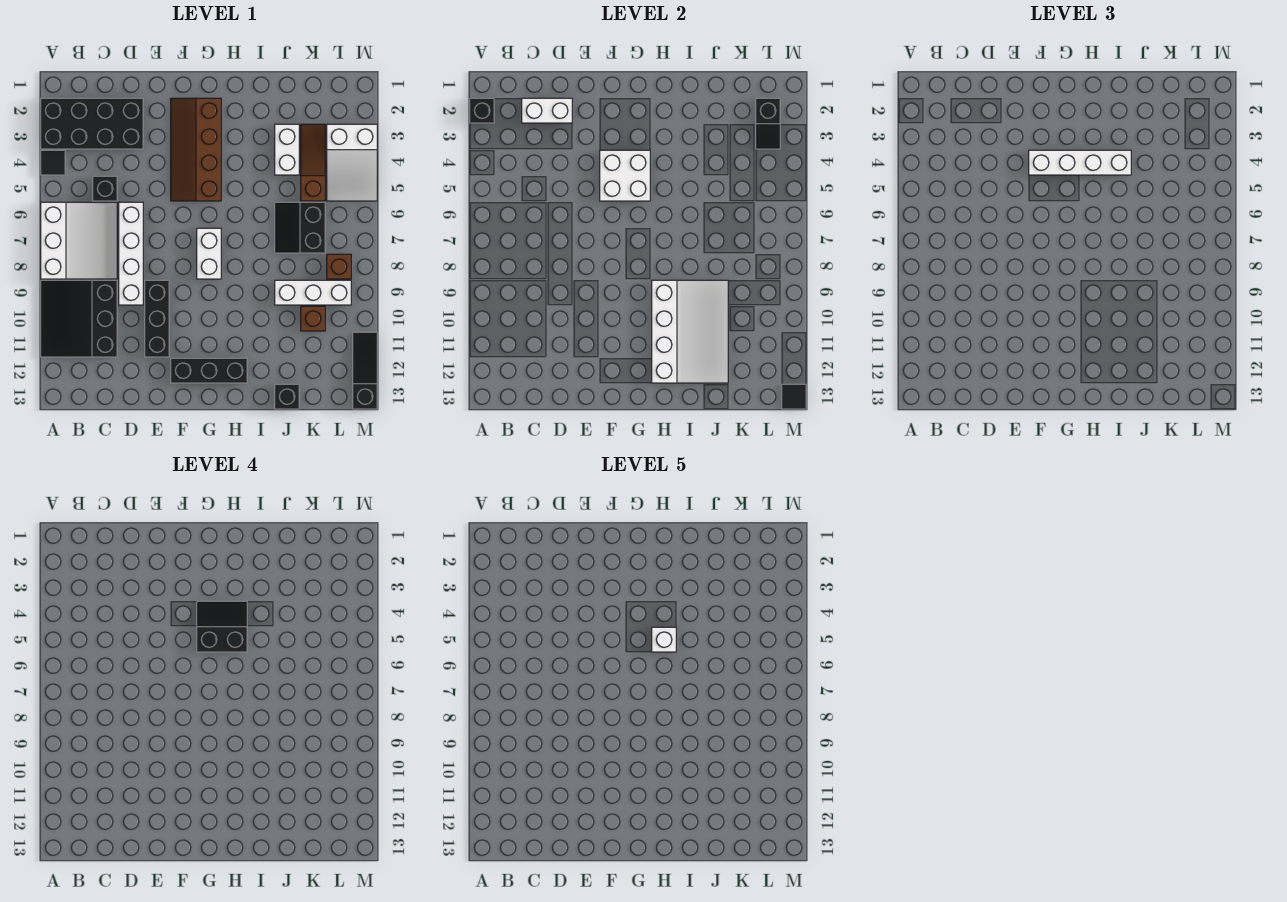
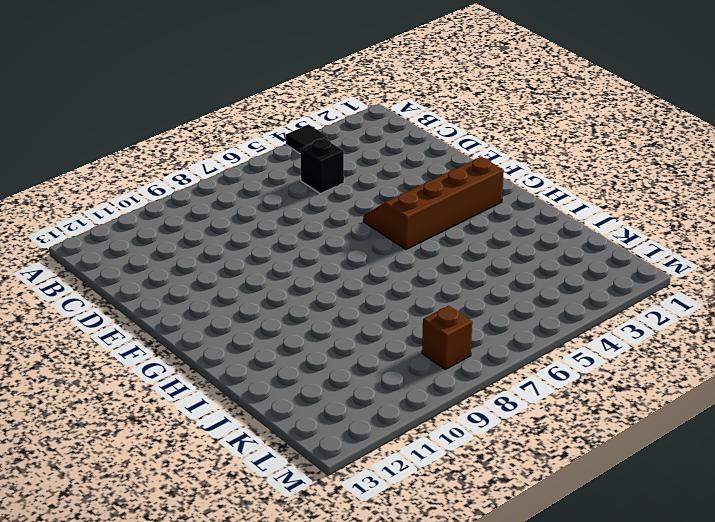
none -> black brick A2:D3 level 1
none -> white slope A6:C8 level 1 top A
none -> black slope A9:C11 level 1 top C

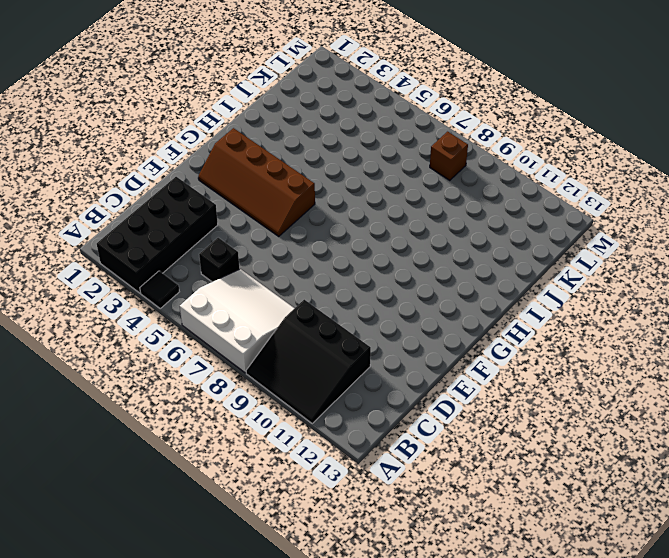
none -> white brick D6:D9 level 1
none -> black brick E9:E11 level 1
none -> black brick F12:H12 level 1

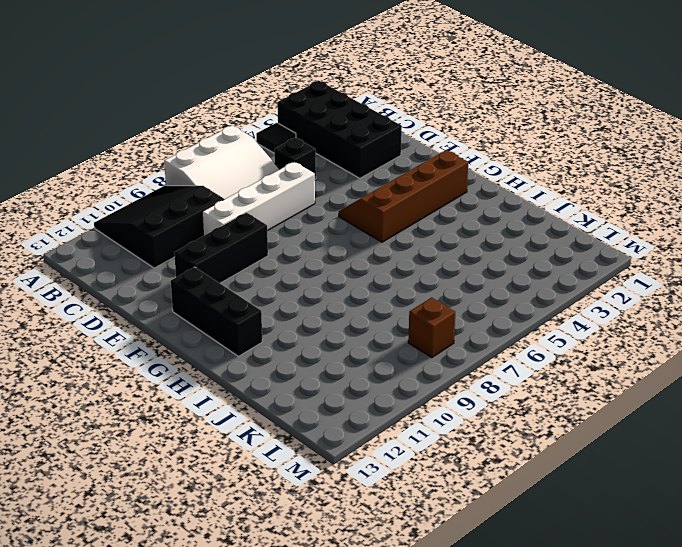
none -> white brick G7:G8 level 1
none -> white brick J3:J4 level 1
none -> black slope J6:K7 level 1 top K

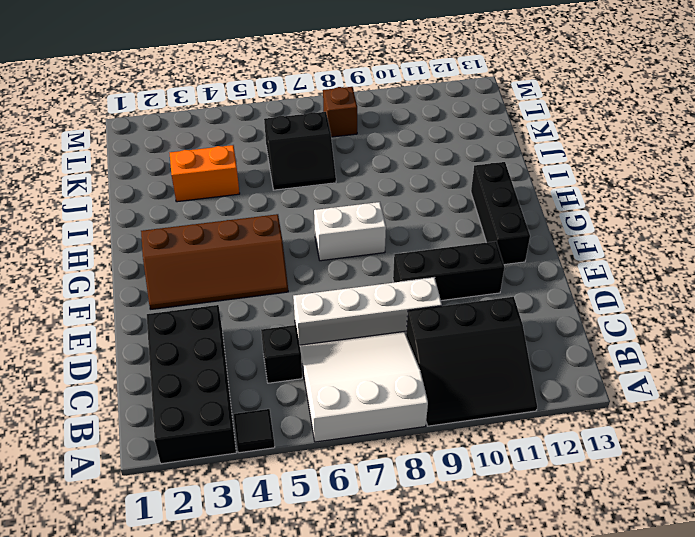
orange brick J3:J4 level 1 -> white brick J3:J4 level 1
none -> white brick J9:L9 level 1
none -> black brick J13 level 1
none -> brown slope K3:K5 level 1 top 5

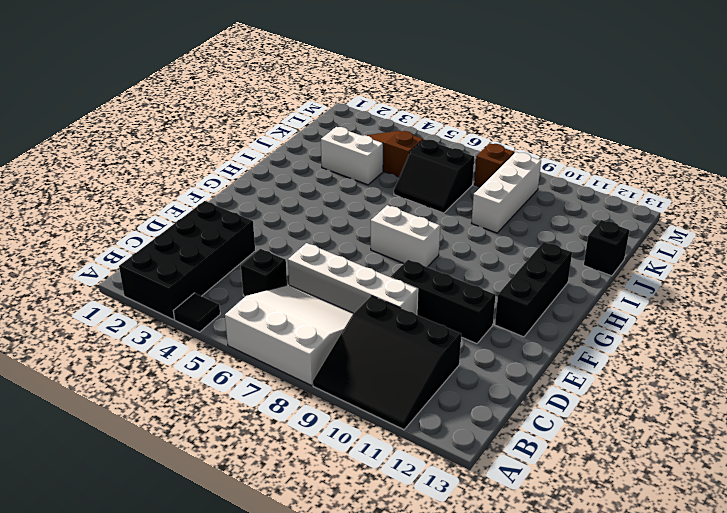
none -> brown slope F2:G5 level 1 top G
none -> brown brick K10 level 1
none -> white slope L3:M5 level 1 top 3

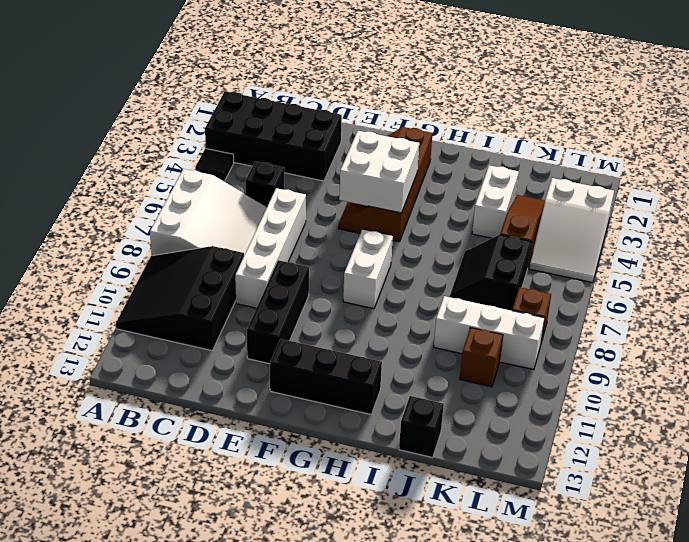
none -> black slope M11:M13 level 1 top 13
none -> black brick A2 level 2
none -> white brick C2:D2 level 2

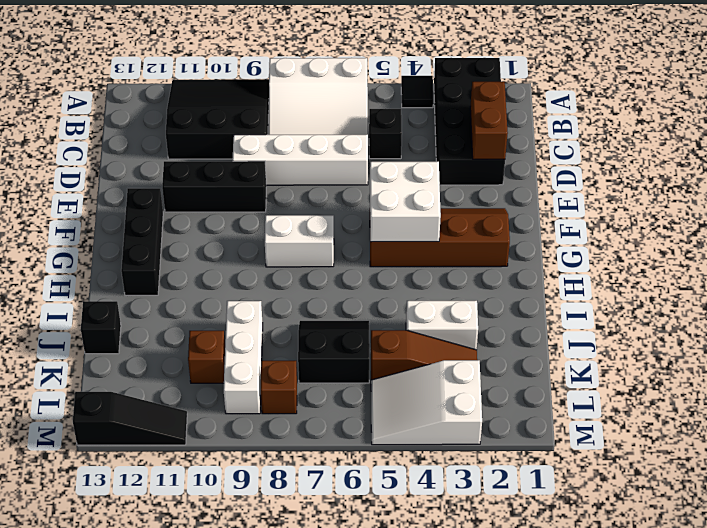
brown brick C2:D2 level 2 -> white brick C2:D2 level 2
none -> black brick A2 level 2
none -> white slope H9:J12 level 2 top H
none -> black slope L2:L3 level 2 top 2

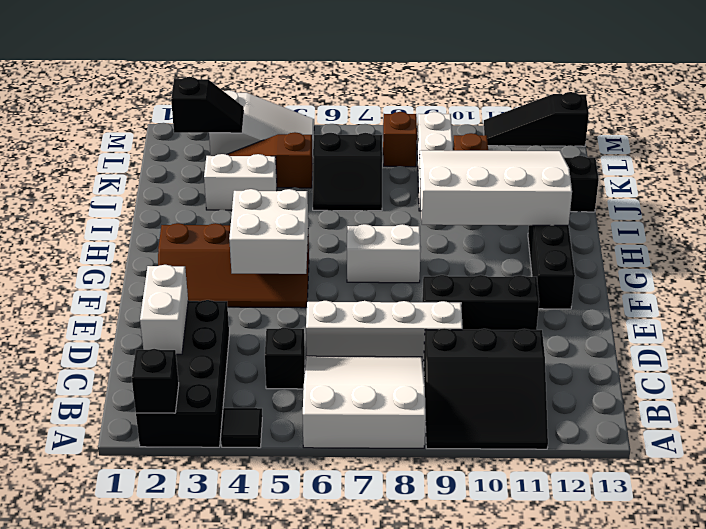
none -> black tile M13 level 2
none -> white brick F4:I4 level 3
none -> black slope G4:H5 level 4 top 5

